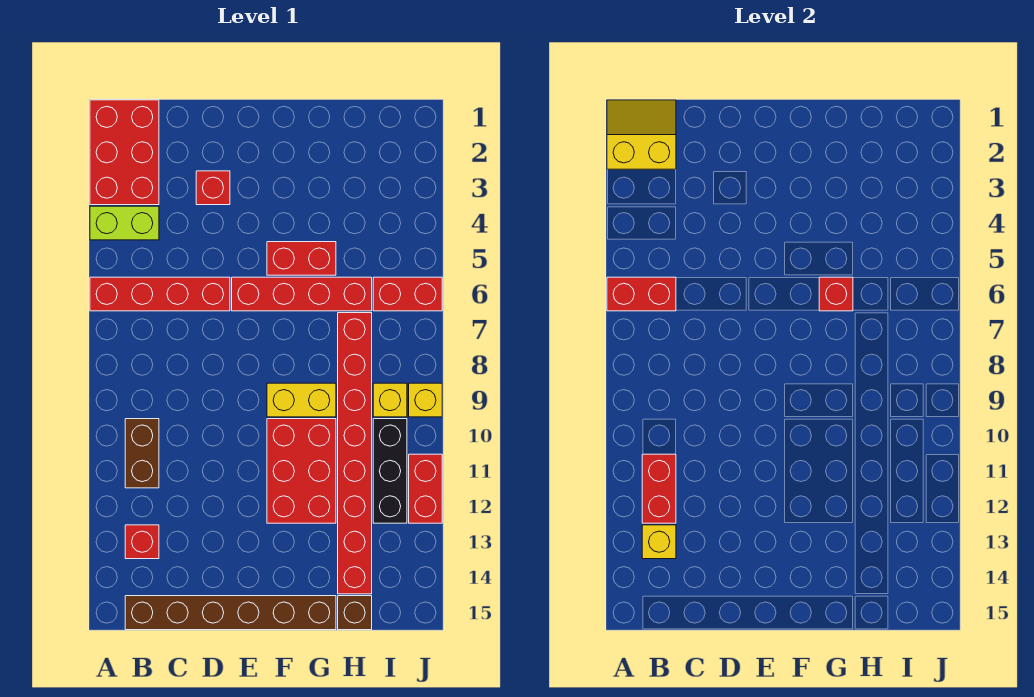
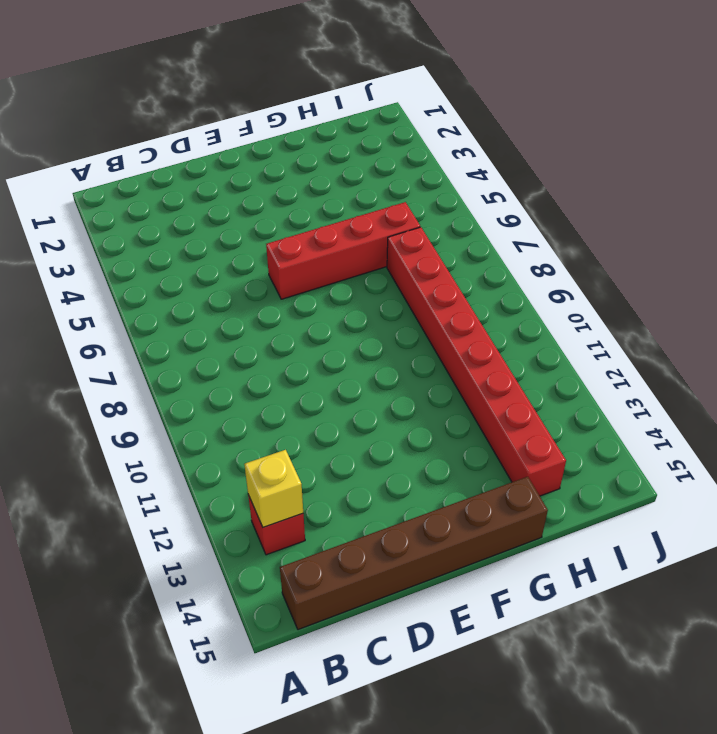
none -> red brick A1:B3 level 1
none -> lime brick A4:B4 level 1
none -> red brick A6:D6 level 1

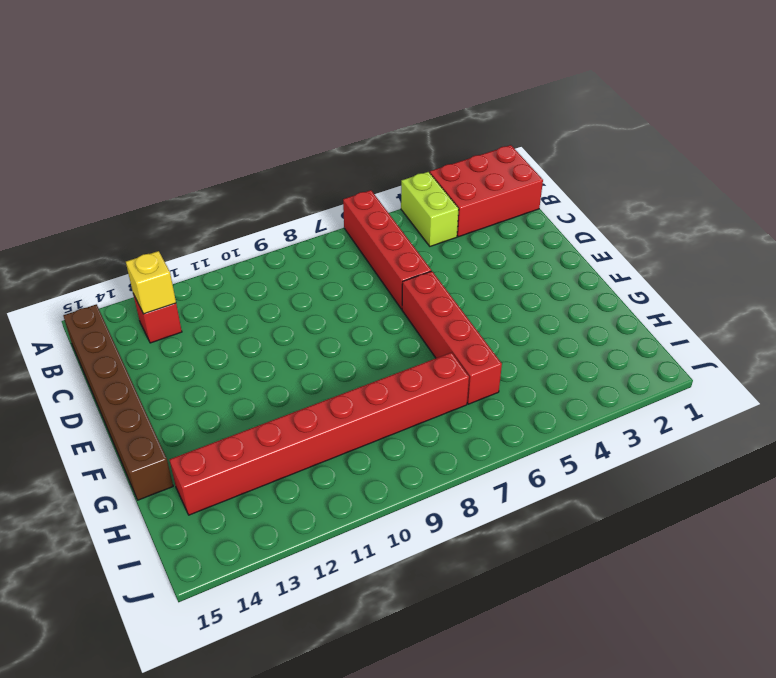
none -> brown brick B10:B11 level 1
none -> red brick D3 level 1
none -> red brick F5:G5 level 1

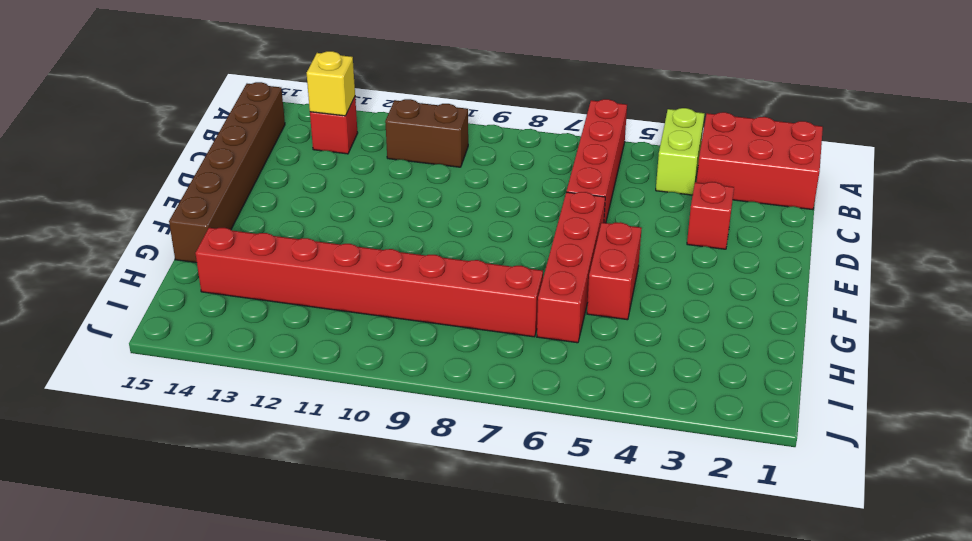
none -> yellow brick F9:G9 level 1
none -> red brick F10:G12 level 1
none -> brown brick H15 level 1

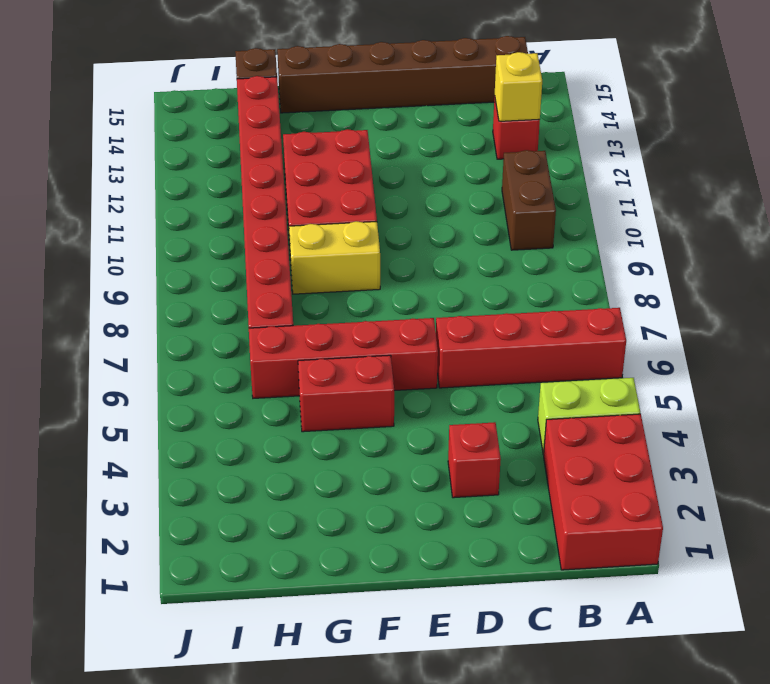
none -> red brick I6:J6 level 1
none -> yellow brick I9 level 1
none -> black brick I10:I12 level 1

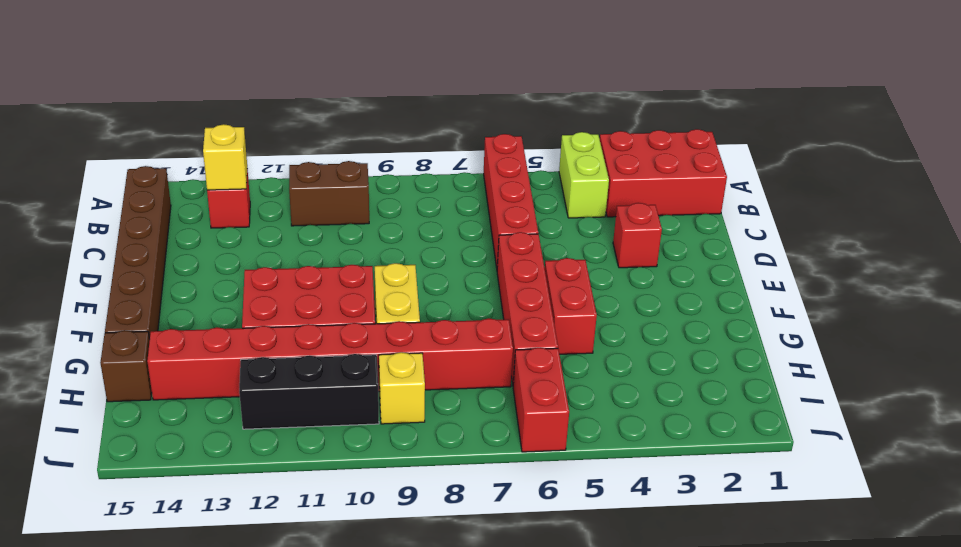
none -> yellow brick J9 level 1
none -> red brick J11:J12 level 1
none -> yellow slope A1:B2 level 2 top 2

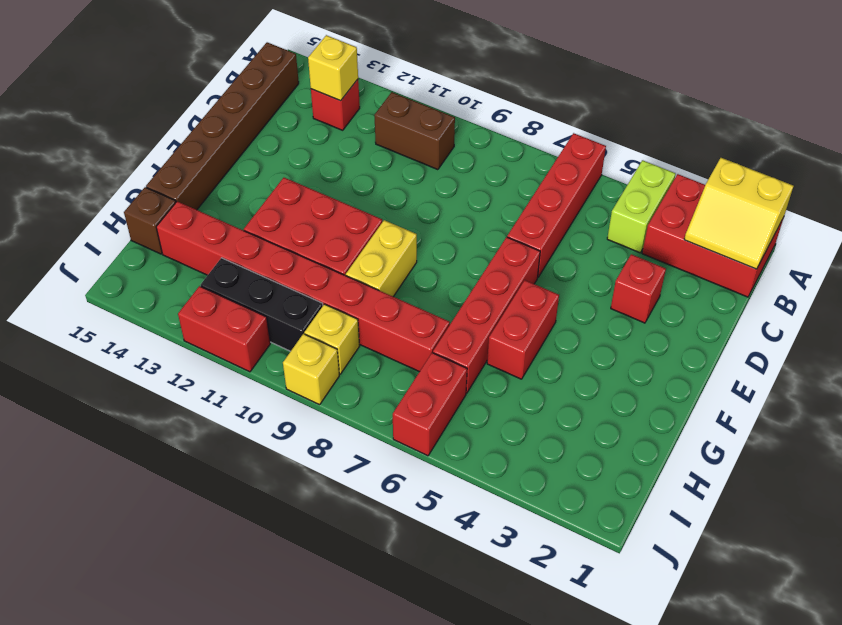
yellow slope A1:B2 level 2 top A -> yellow slope A1:B2 level 2 top 2
none -> red brick A6:B6 level 2
none -> red brick B11:B12 level 2
none -> red brick G6 level 2

